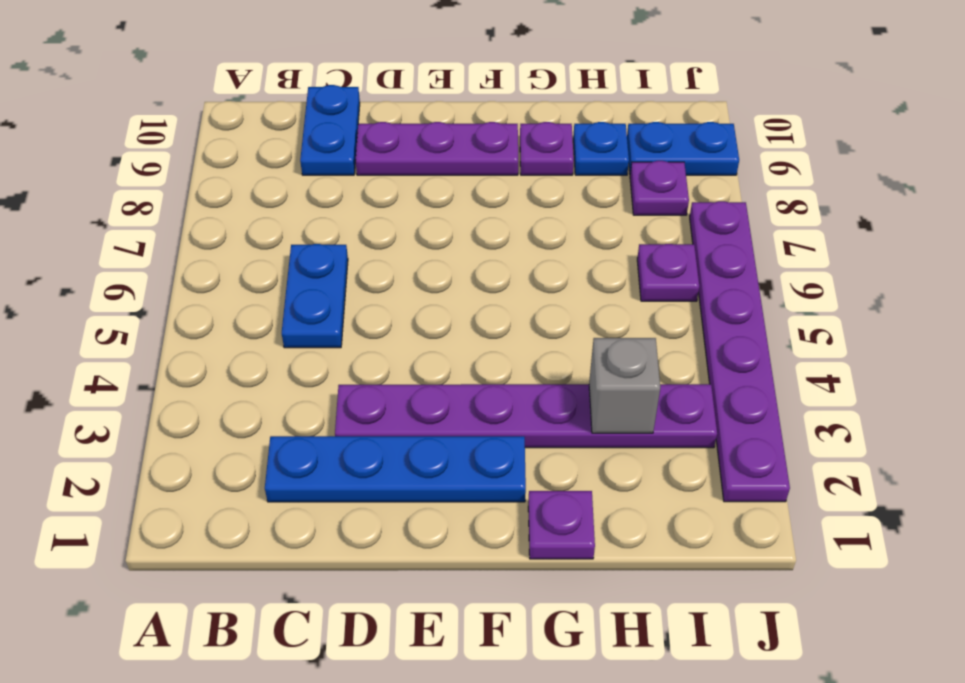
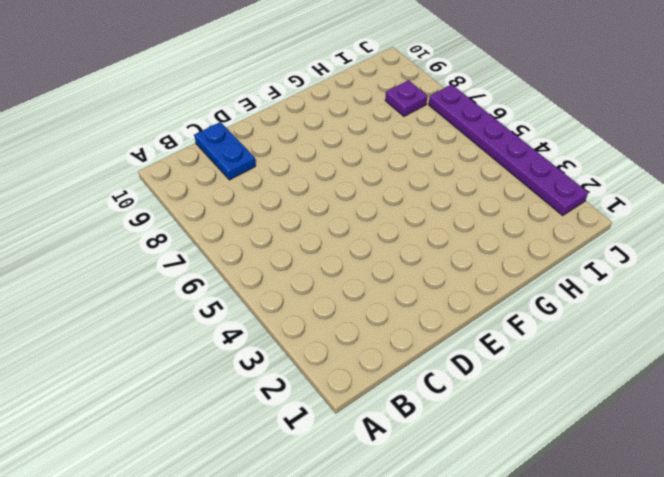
none -> blue plate C2:F2 level 1
none -> blue plate C5:C6 level 1
none -> purple plate D3:I3 level 1

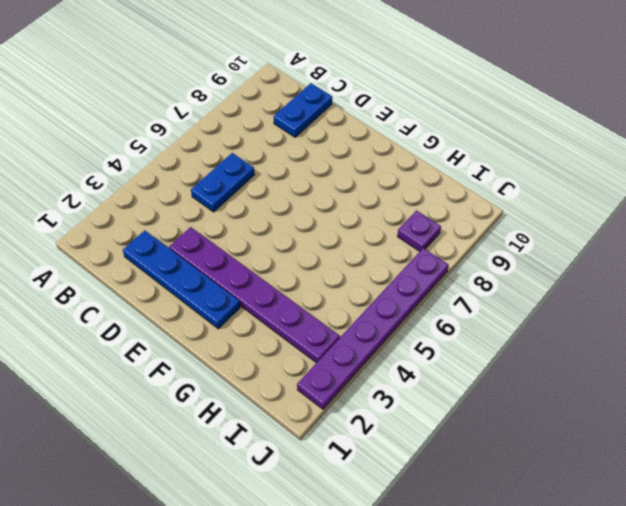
none -> purple plate D9:F9 level 1
none -> purple plate G1 level 1
none -> purple plate G9 level 1

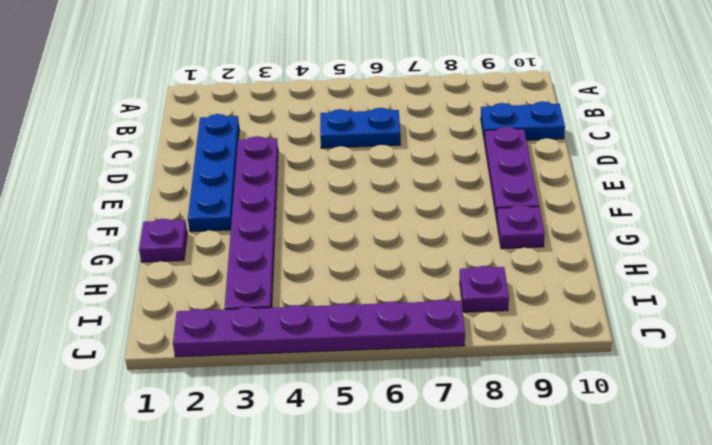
none -> blue plate H9 level 1
none -> purple plate I6 level 1
none -> blue plate I9:J9 level 1

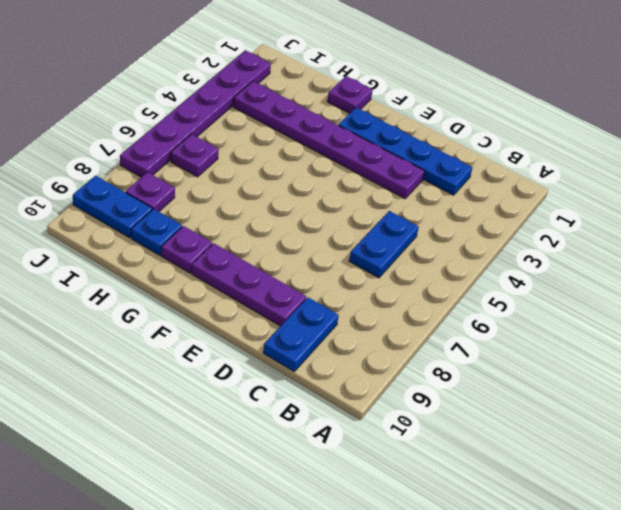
none -> grey brick H3 level 2

